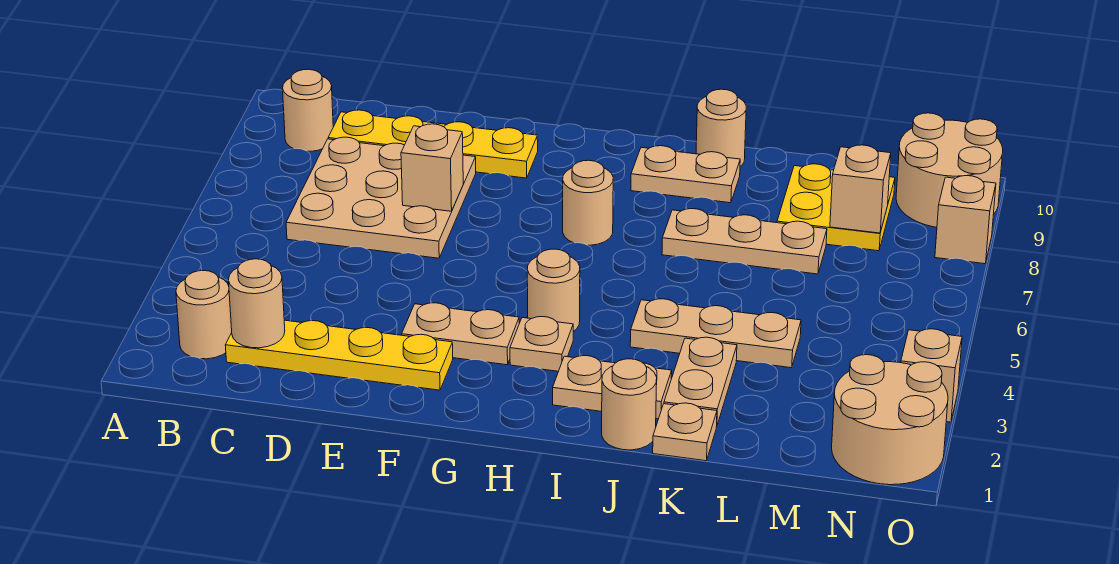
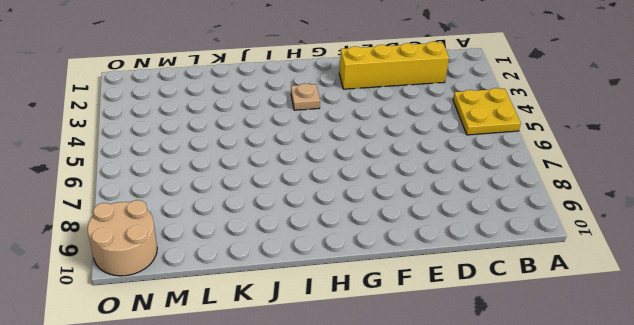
yellow plate A4:B5 level 1 -> yellow plate L8:M9 level 1
yellow brick C2:F2 level 1 -> yellow plate C2:F2 level 1
none -> tan round brick B2 level 1
none -> tan round brick B9 level 1
none -> tan plate C6:E8 level 1

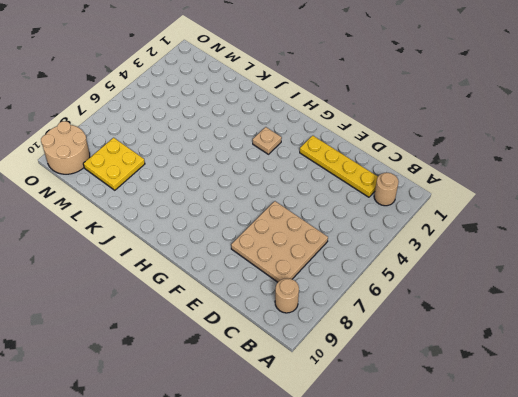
none -> yellow plate C9:F9 level 1
none -> tan plate F3:G3 level 1
none -> tan round brick H4 level 1

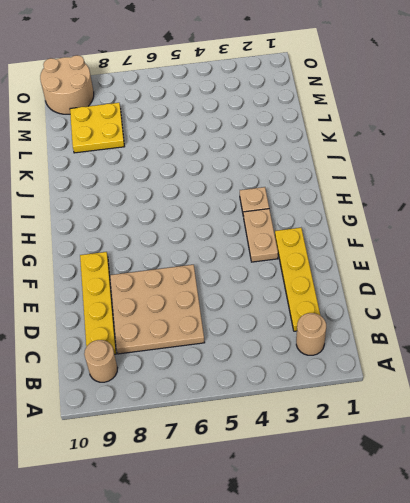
none -> tan round brick H4 level 1
none -> tan round brick H7 level 1
none -> tan plate I2:J2 level 1

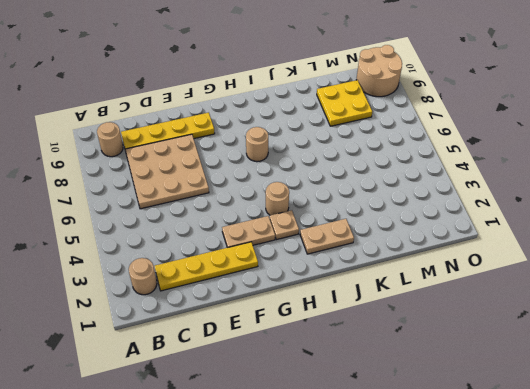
none -> tan plate I9:J9 level 1
none -> tan round brick J1 level 1
none -> tan plate J4:L4 level 1

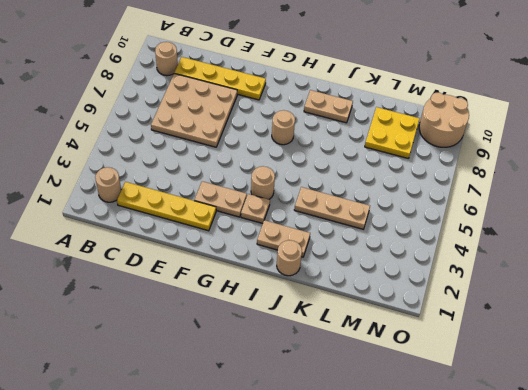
none -> tan plate J7:L7 level 1
none -> tan round brick J10 level 1
none -> tan plate K1 level 1

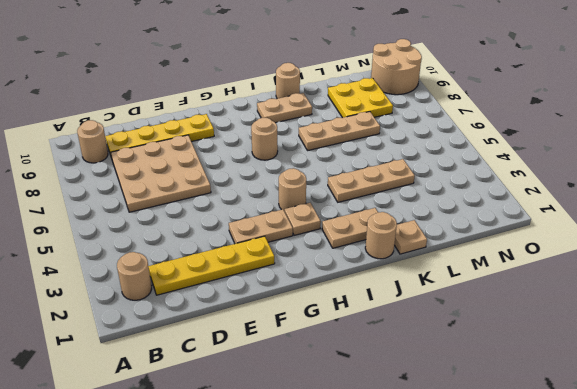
none -> tan plate K2:K3 level 1
none -> tan round brick N1:O2 level 1
none -> tan brick O3 level 1

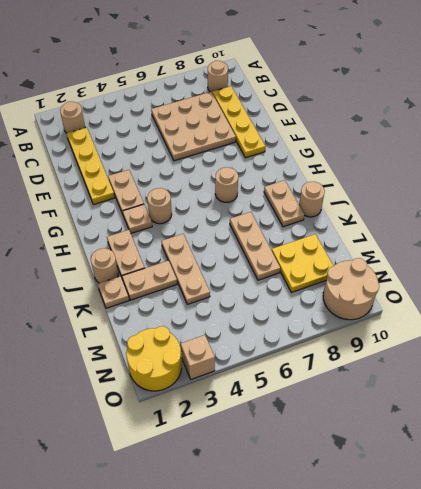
yellow round brick N1:O2 level 1 -> tan round brick N1:O2 level 1
none -> tan brick O8 level 1
none -> tan round brick C2 level 2
none -> tan brick E7 level 2

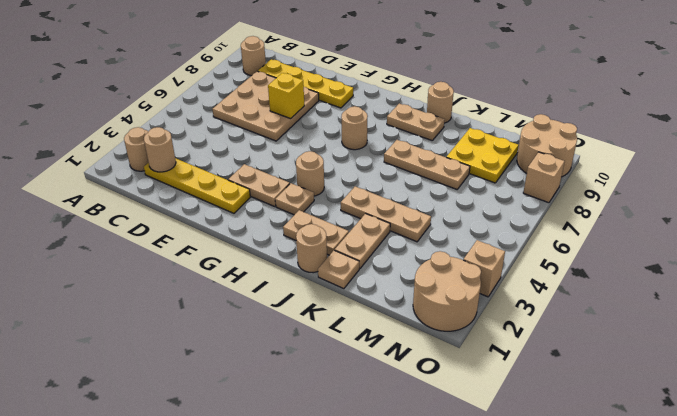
yellow brick E7 level 2 -> tan brick E7 level 2
none -> tan brick M8 level 2

